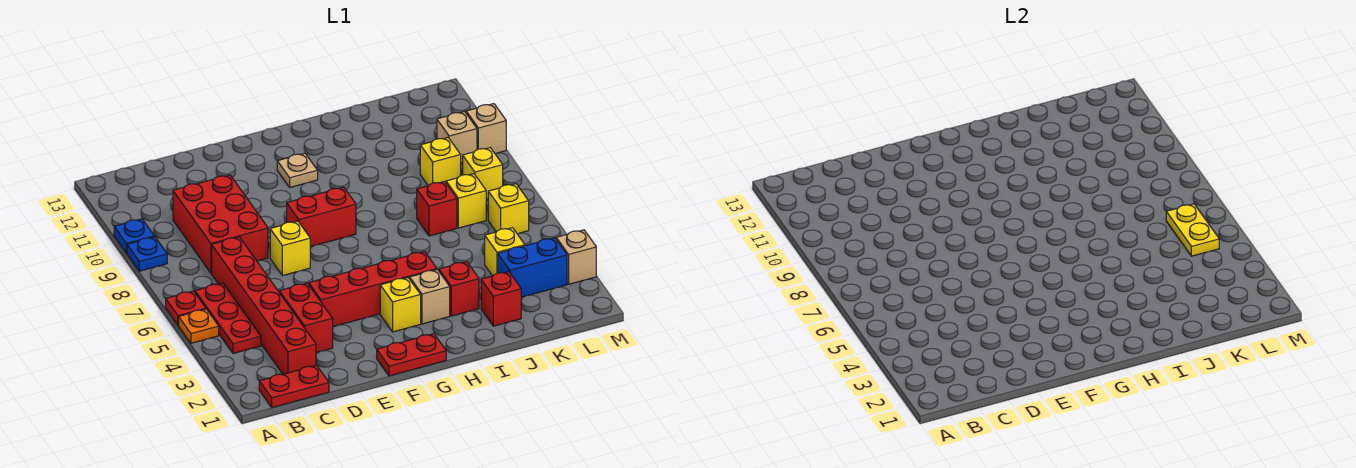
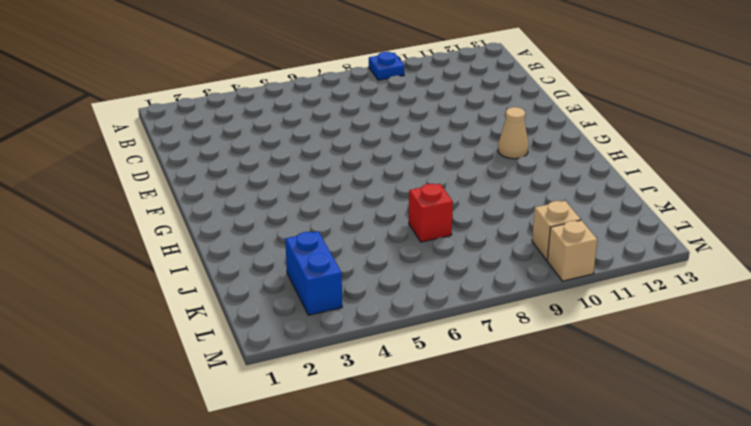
tan cone G11 level 1 -> tan plate G11 level 1
none -> orange plate A5 level 1
none -> red plate A6 level 1
none -> blue plate A10 level 1

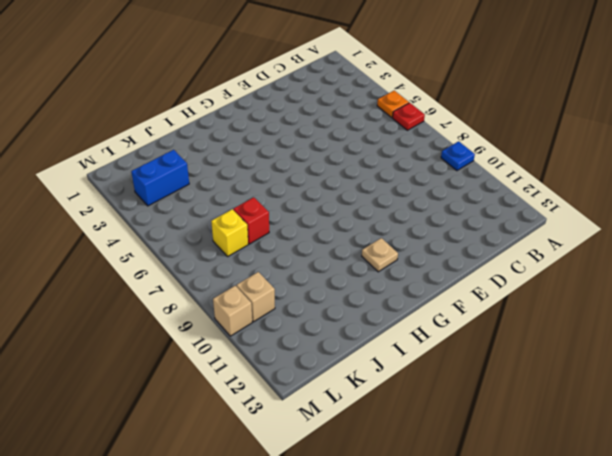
none -> blue plate A10 level 1
none -> red plate B1:C1 level 1
none -> red plate B4:B6 level 1

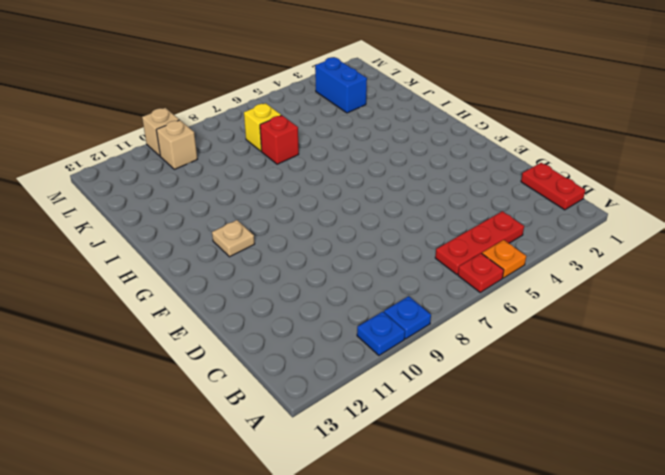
none -> red brick C2:C7 level 1
none -> red brick C8:D10 level 1
none -> red brick D3:D4 level 1

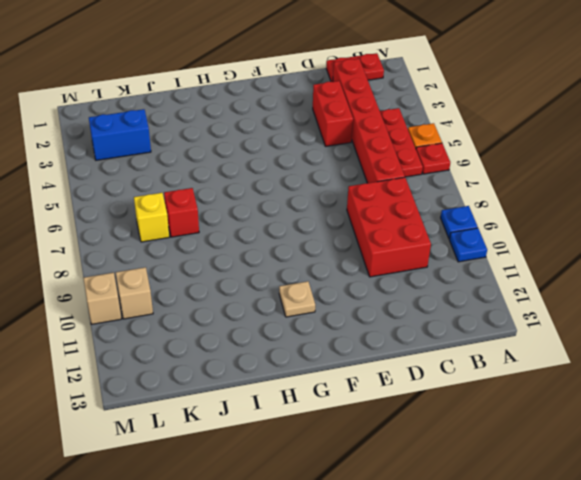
none -> red brick E4:H4 level 1
none -> yellow brick E7 level 1
none -> red plate F1:G1 level 1

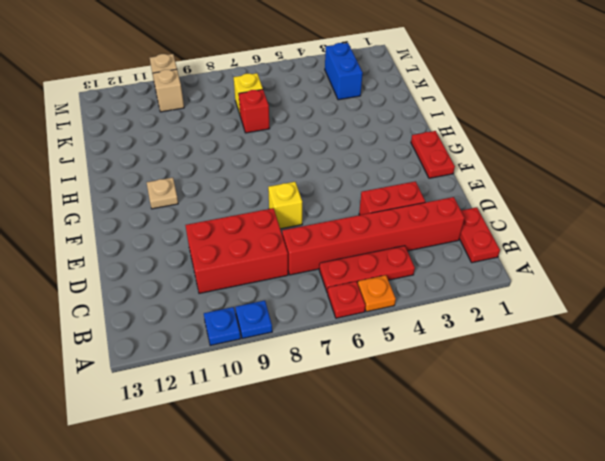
none -> red brick E4:H4 level 1
none -> red brick F8:G8 level 1
none -> yellow brick G3 level 1

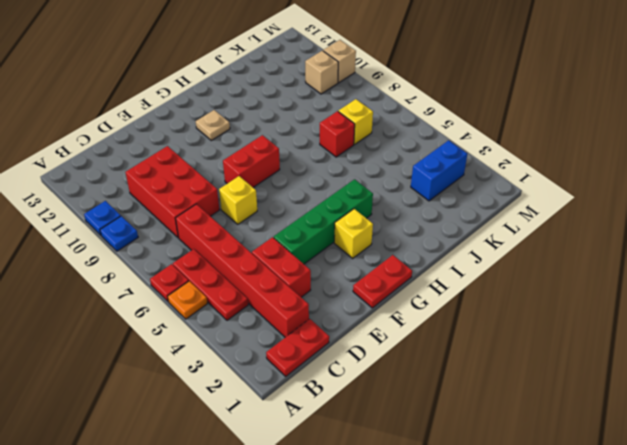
green brick E4:H4 level 1 -> red brick E4:H4 level 1
none -> tan brick H3 level 1
none -> red brick I3 level 1
none -> red brick J2 level 1

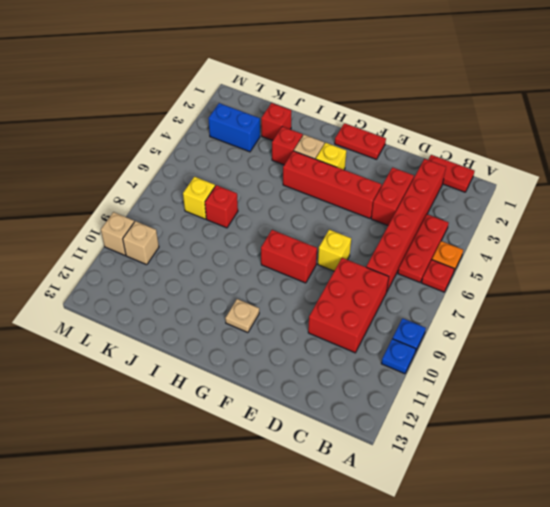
none -> yellow brick K4 level 1
none -> yellow brick K9 level 1
none -> yellow brick L6 level 1

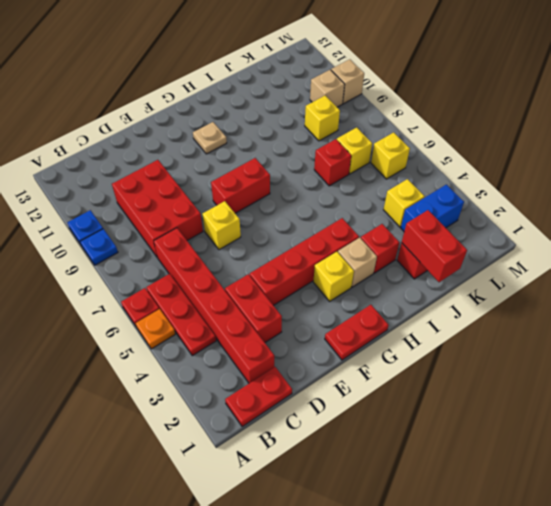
red brick J1:J2 level 2 -> none
none -> yellow brick L8 level 1
none -> tan brick M3 level 1
none -> yellow plate L5:L6 level 2

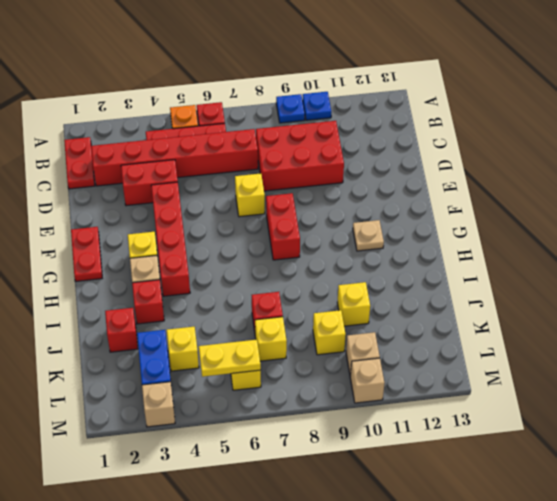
yellow brick J10 level 1 -> yellow brick L8 level 1

